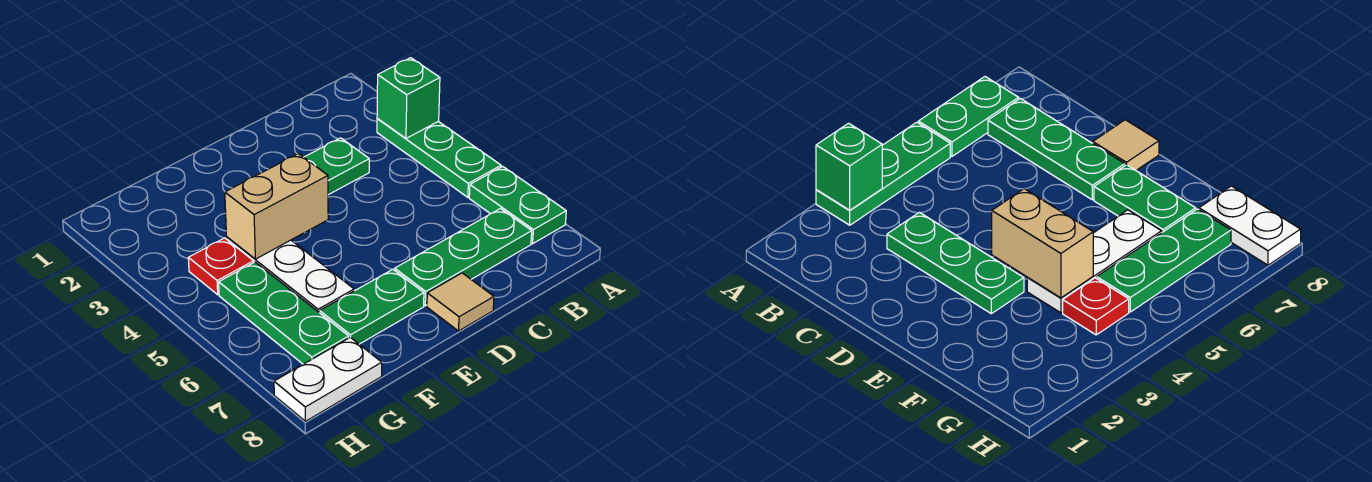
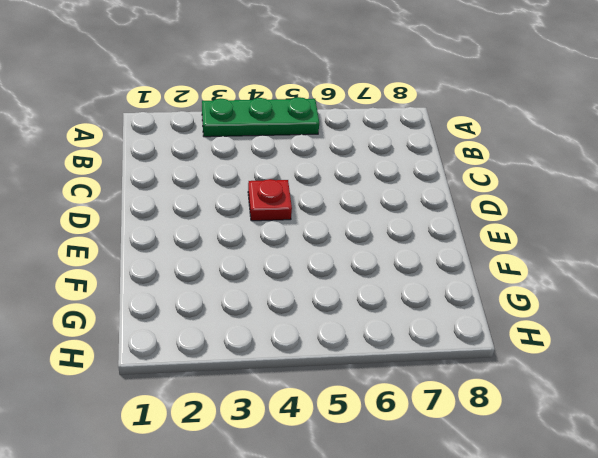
red plate D4 level 1 -> red plate G4 level 1
none -> green plate A6:A7 level 1
none -> green plate B7:D7 level 1
none -> green plate C3:E3 level 1

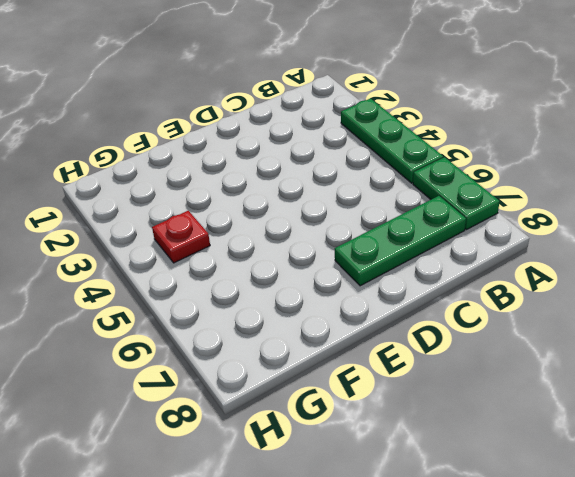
none -> green plate C3:E3 level 1
none -> tan tile D8 level 1
none -> green plate E7:F7 level 1

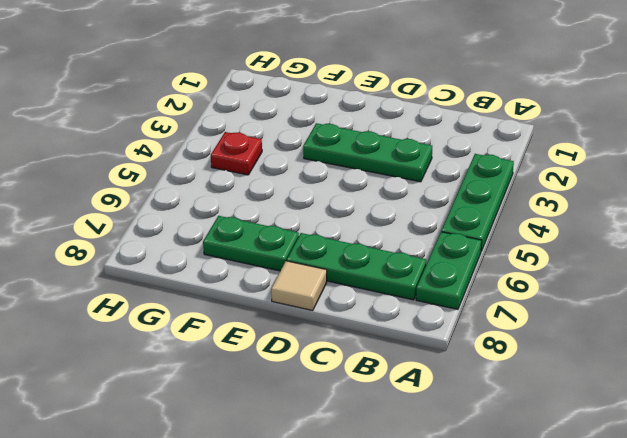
none -> white plate F4:F6 level 1
none -> green plate G5:G7 level 1
none -> white plate G8:H8 level 1

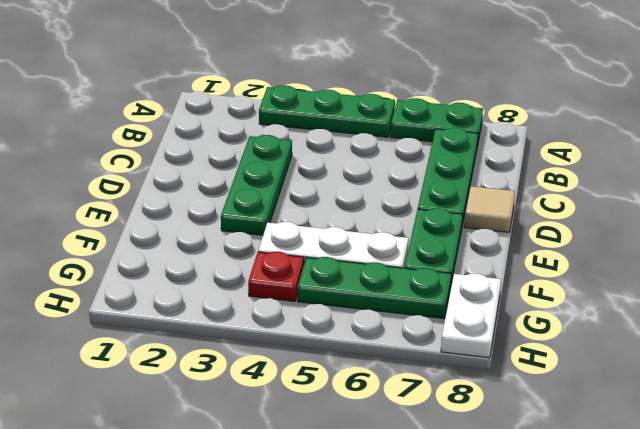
none -> green brick A3 level 2
none -> tan brick E4:F4 level 2

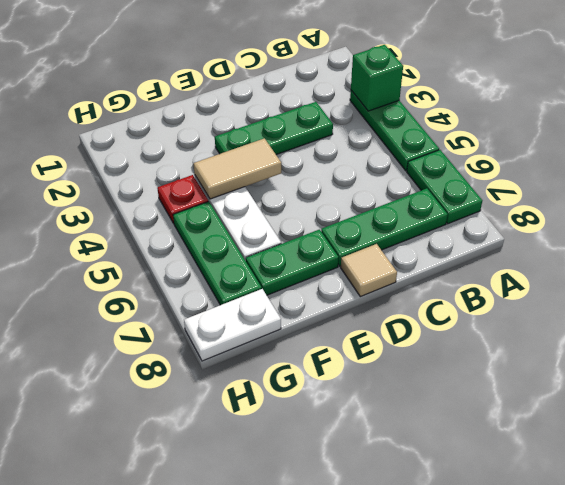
tan tile E4:F4 level 2 -> tan brick E4:F4 level 2

